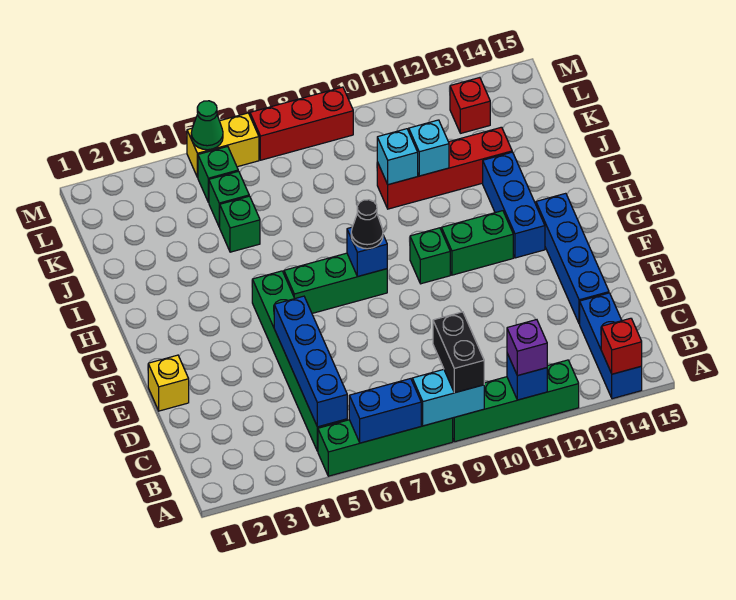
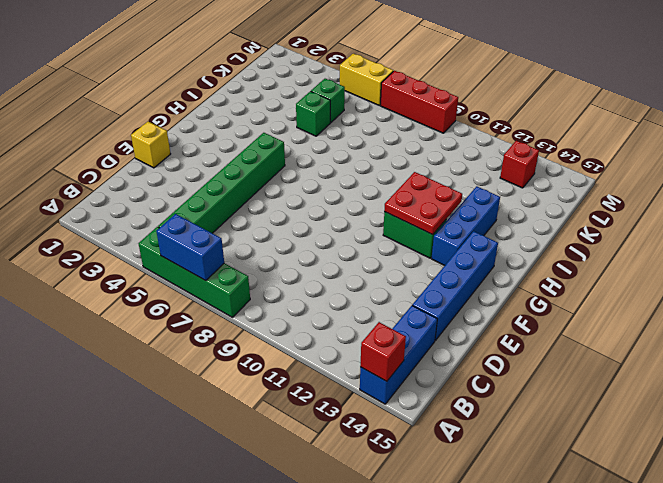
red plate G11:H12 level 2 -> none
none -> green brick A9:A12 level 1
none -> green brick G6:G8 level 1
none -> green brick G10 level 1

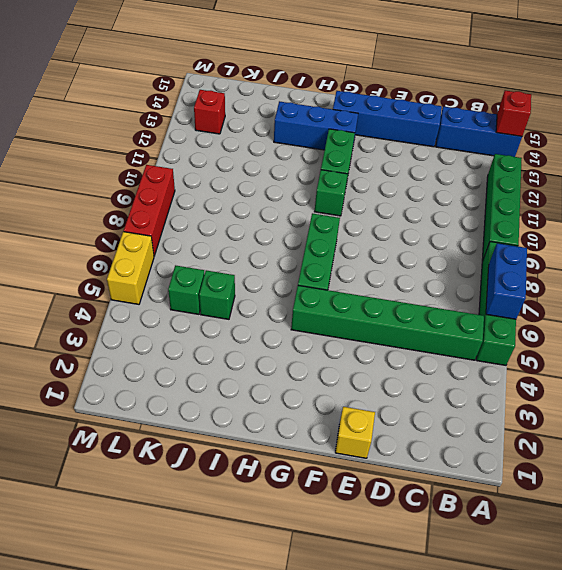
none -> red brick J10:J13 level 1
none -> green brick L5 level 1
none -> cyan brick A8:A9 level 2

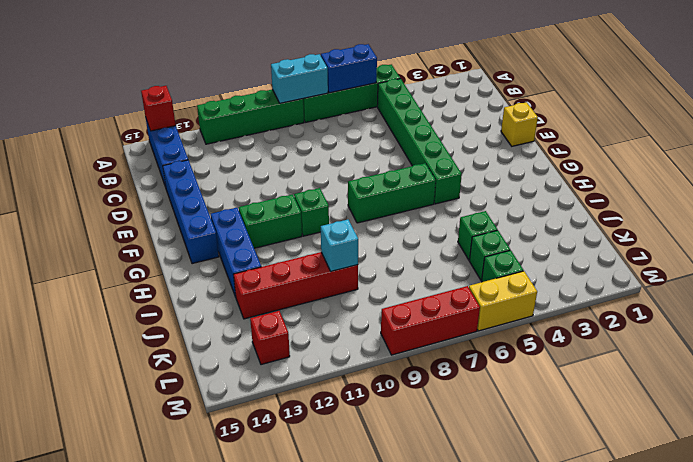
none -> blue brick A11 level 2
none -> blue brick B5:E5 level 2
none -> blue brick G8 level 2

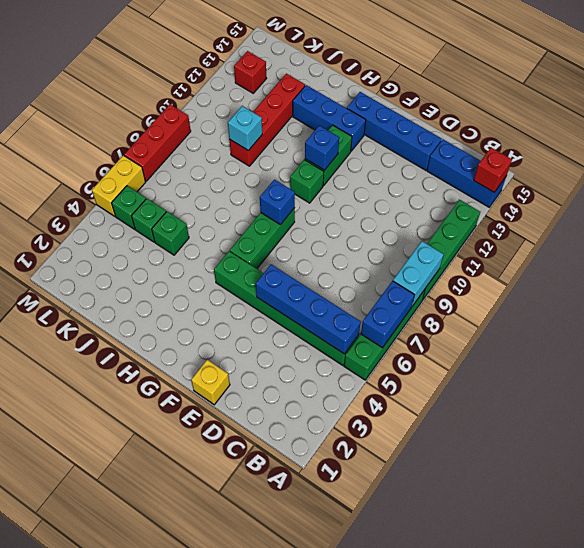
blue brick G11 level 2 -> blue brick A11 level 2
none -> cyan brick J11 level 2
none -> green cone M5 level 2
none -> black brick A9:B9 level 3

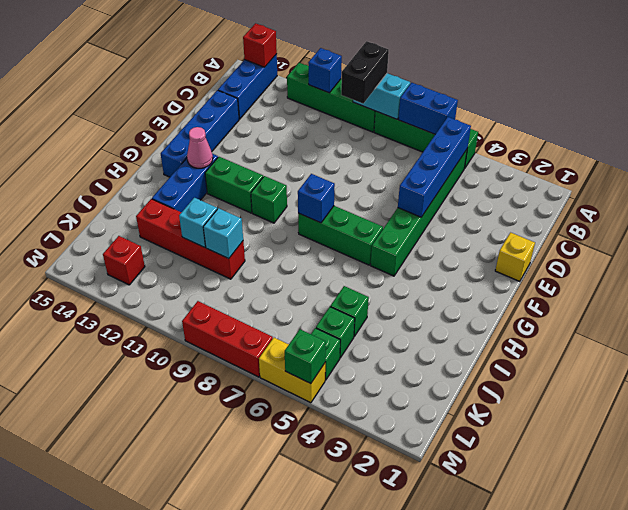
pink cone G13 level 2 -> none
green brick M5 level 2 -> green cone M5 level 2
none -> purple brick A11 level 3
none -> black cone G8 level 3

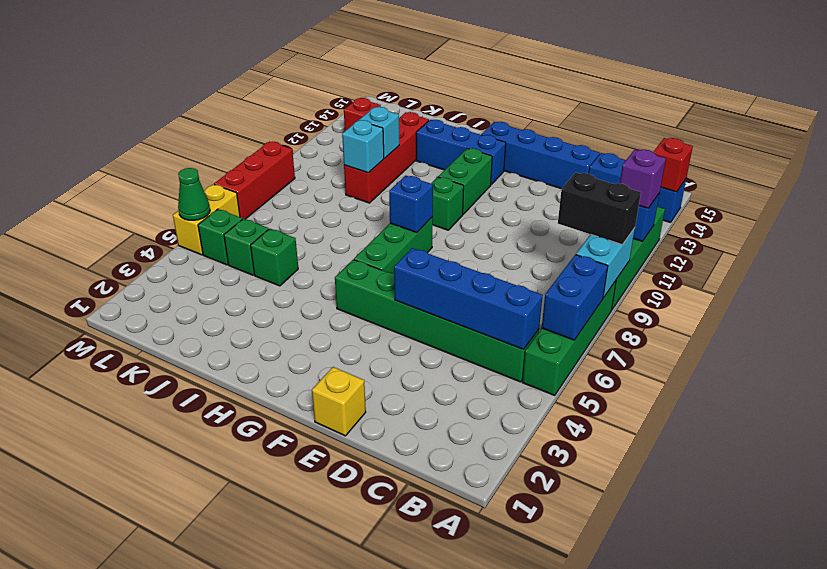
none -> black cone G8 level 3

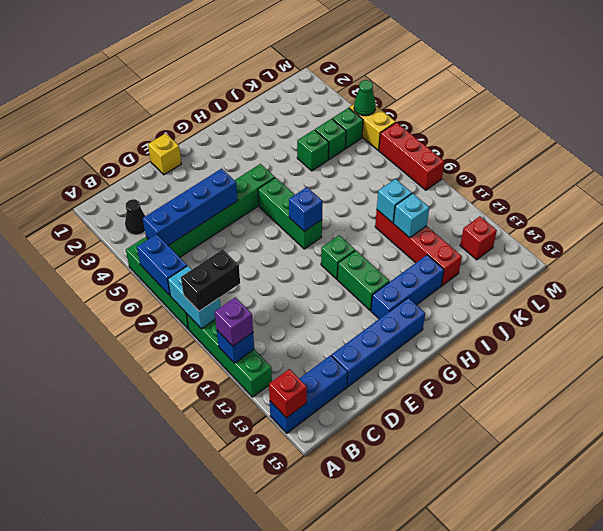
black cone B3 level 1 -> black cone G8 level 3

